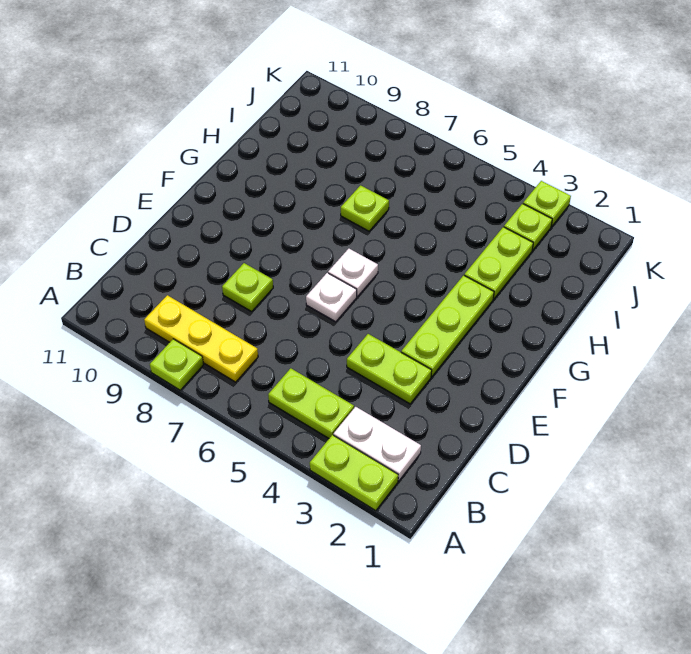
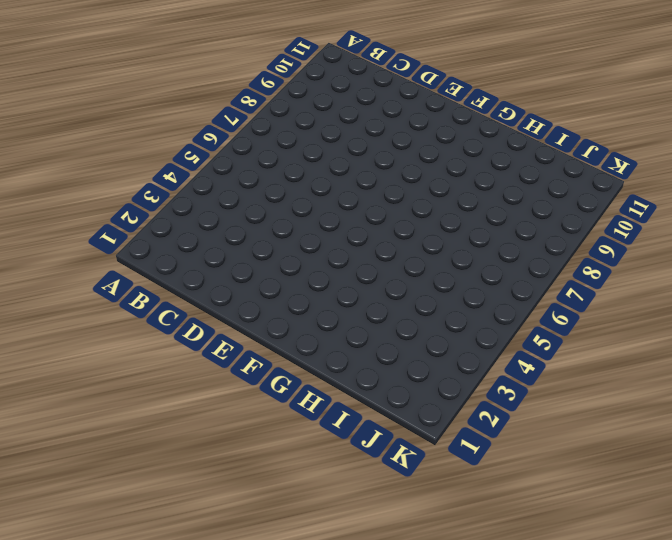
none -> lime plate A2:A3 level 1
none -> lime plate A8 level 1
none -> white plate B2:B3 level 1

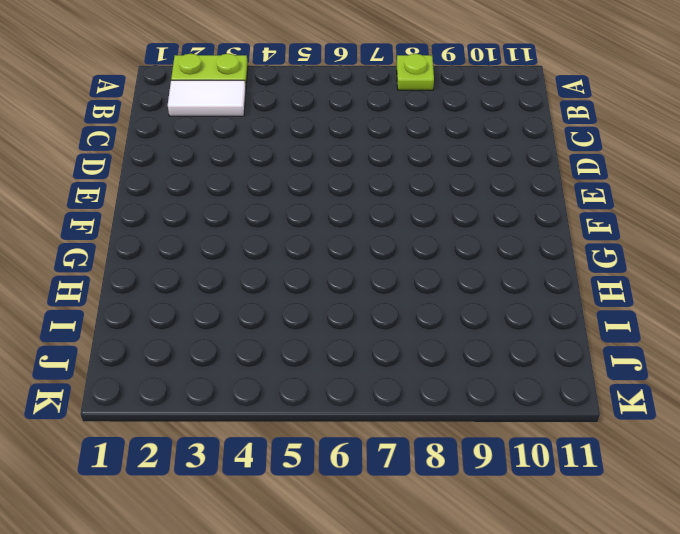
white tile B2:B3 level 1 -> white plate B2:B3 level 1
none -> lime plate B4:B5 level 1
none -> yellow plate B7:B9 level 1
none -> lime plate D3:D4 level 1

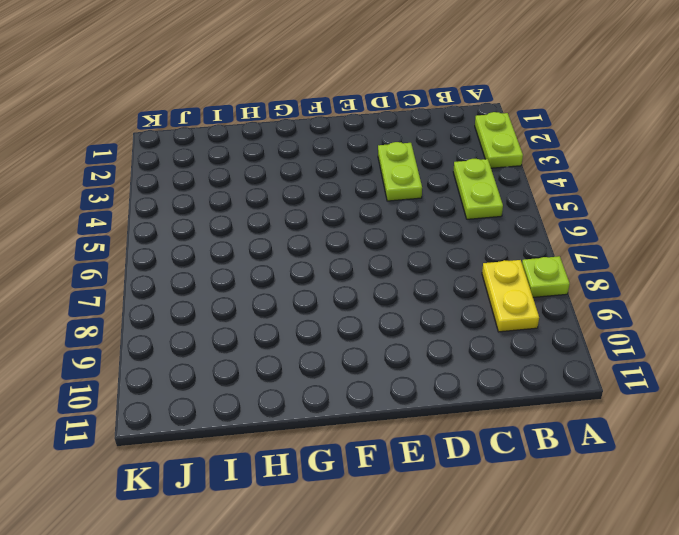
yellow plate B8:B9 level 1 -> yellow plate B7:B9 level 1
none -> white plate B2:B3 level 1
none -> lime plate D8 level 1
none -> lime plate E3:G3 level 1

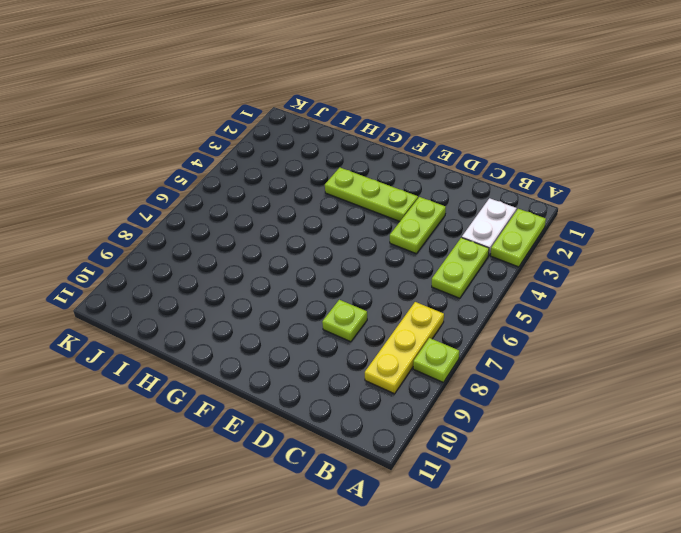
none -> white plate E6 level 1
none -> white plate F6 level 1
none -> lime plate H3:I3 level 1

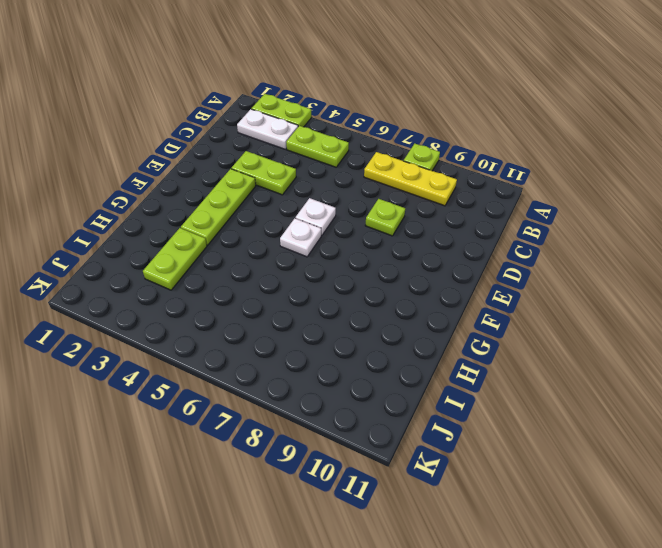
none -> lime plate H7 level 1
none -> lime plate J3 level 1
none -> lime plate K3 level 1

